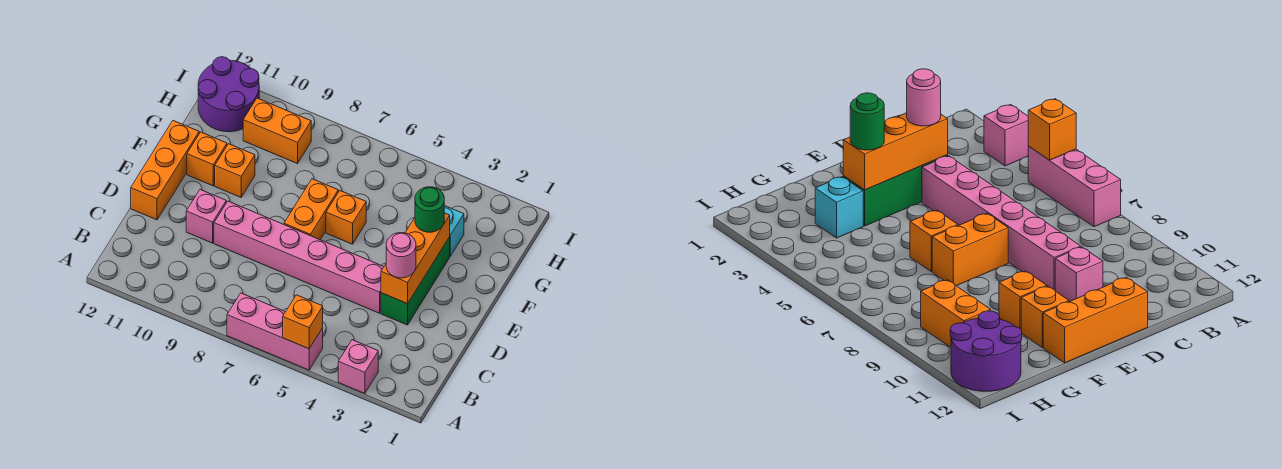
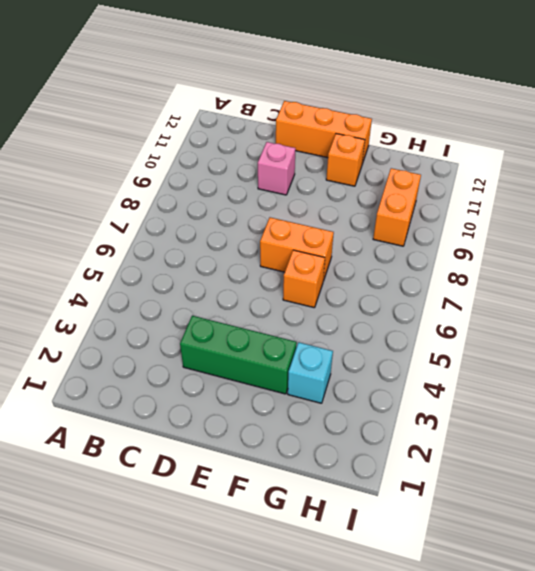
none -> pink brick A3 level 1
none -> pink brick A5:A7 level 1
none -> pink brick D4:D9 level 1

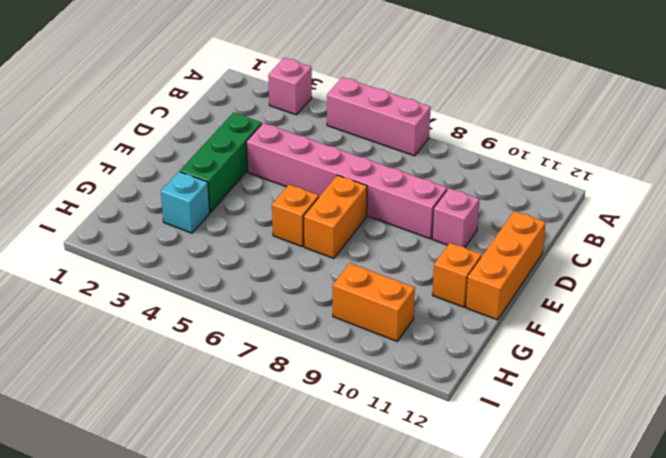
none -> orange brick F10 level 1
none -> purple round brick H11:I12 level 1
none -> orange brick A5 level 2

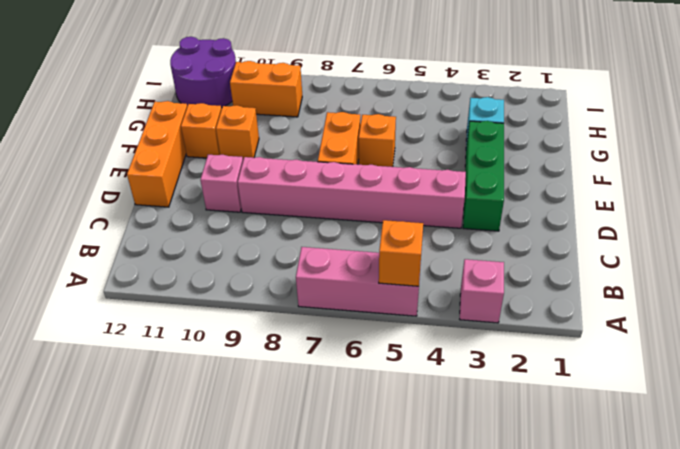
none -> orange brick D3:F3 level 2
none -> pink round brick D3 level 3
none -> green round brick F3 level 3

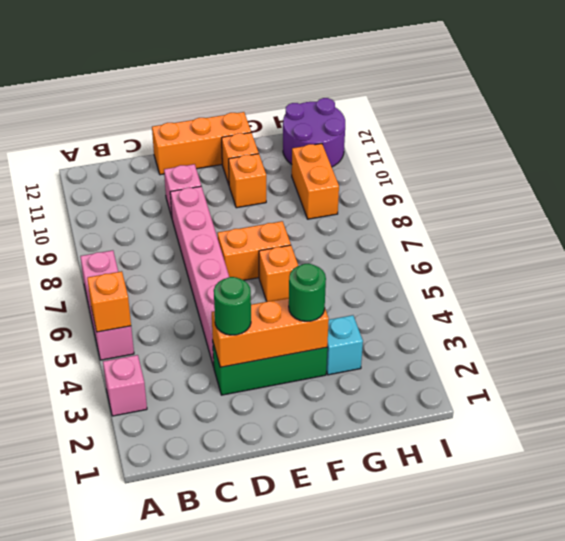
green round brick D3 level 3 -> pink round brick D3 level 3

